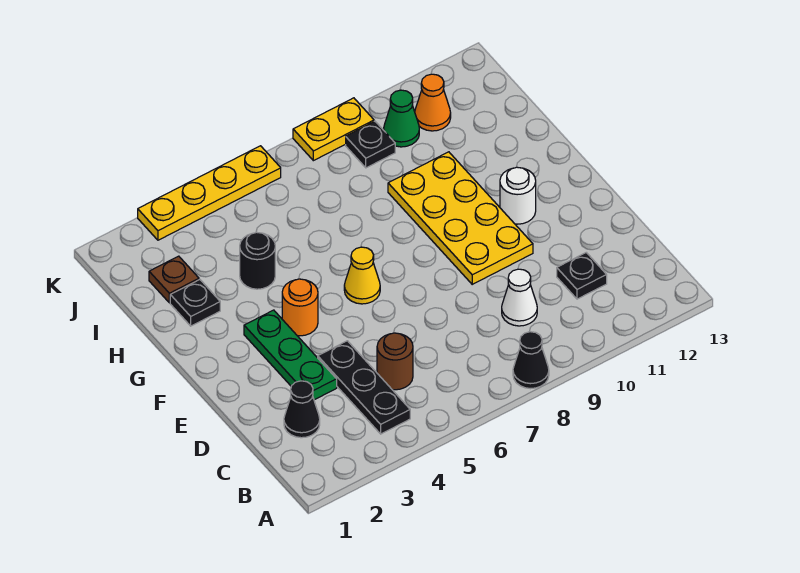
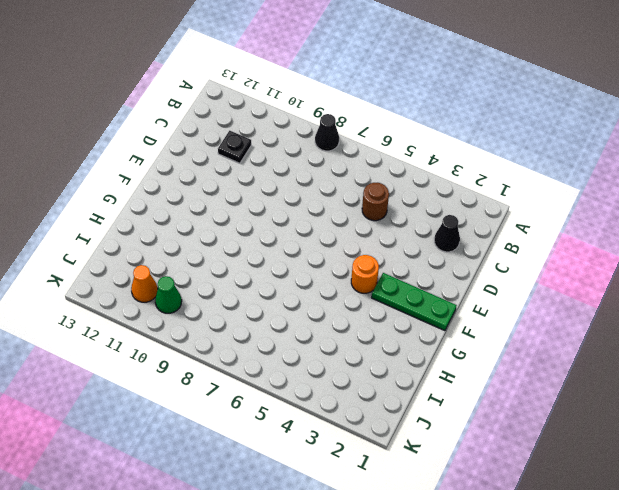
green plate F1:F3 level 1 -> green plate D3:F3 level 1
none -> black plate B4:D4 level 1
none -> white cone C9 level 1
none -> yellow plate E9:H10 level 1

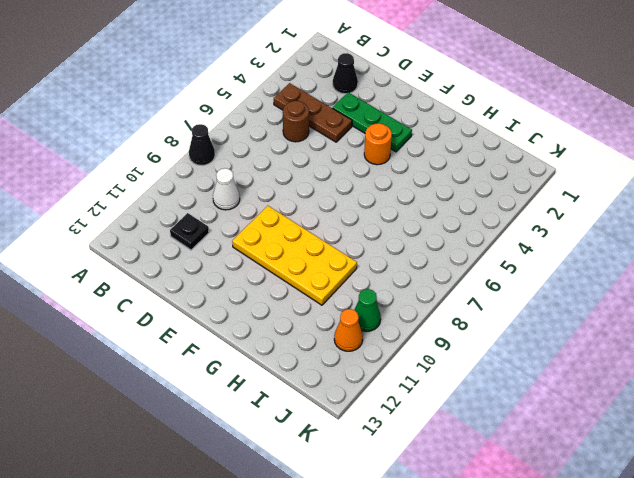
brown plate B4:D4 level 1 -> black plate B4:D4 level 1
none -> yellow cone F6 level 1
none -> white round brick F11 level 1
none -> black plate H2 level 1

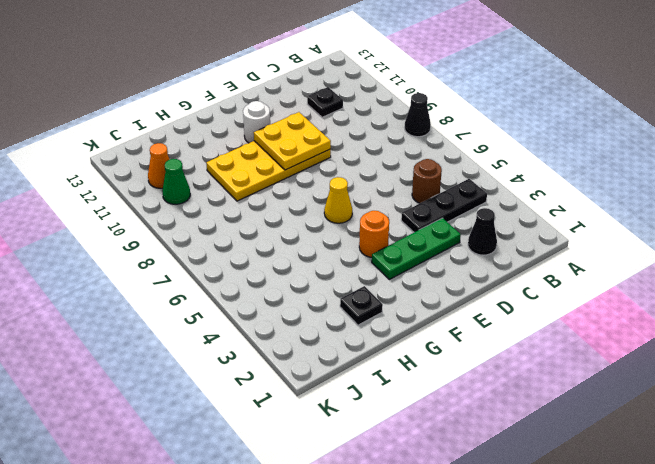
yellow plate E9:F10 level 2 -> none
none -> white cone C9 level 1
none -> black round brick H4 level 1
none -> brown plate I2 level 1

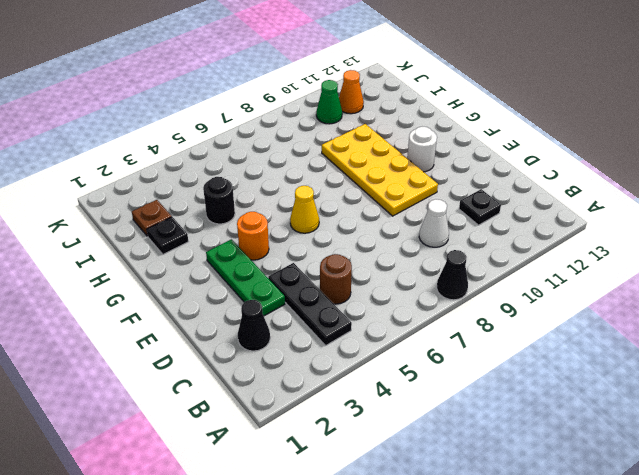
none -> black plate J9 level 1
none -> yellow plate K3:K6 level 1
none -> yellow plate K8:K9 level 1

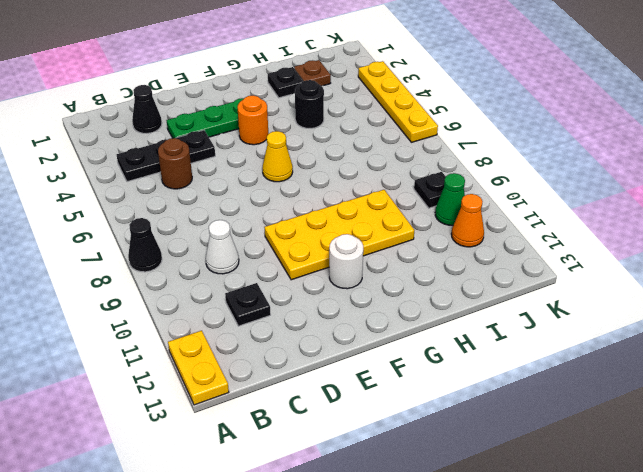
yellow plate A12:A13 level 1 -> yellow plate K8:K9 level 1

